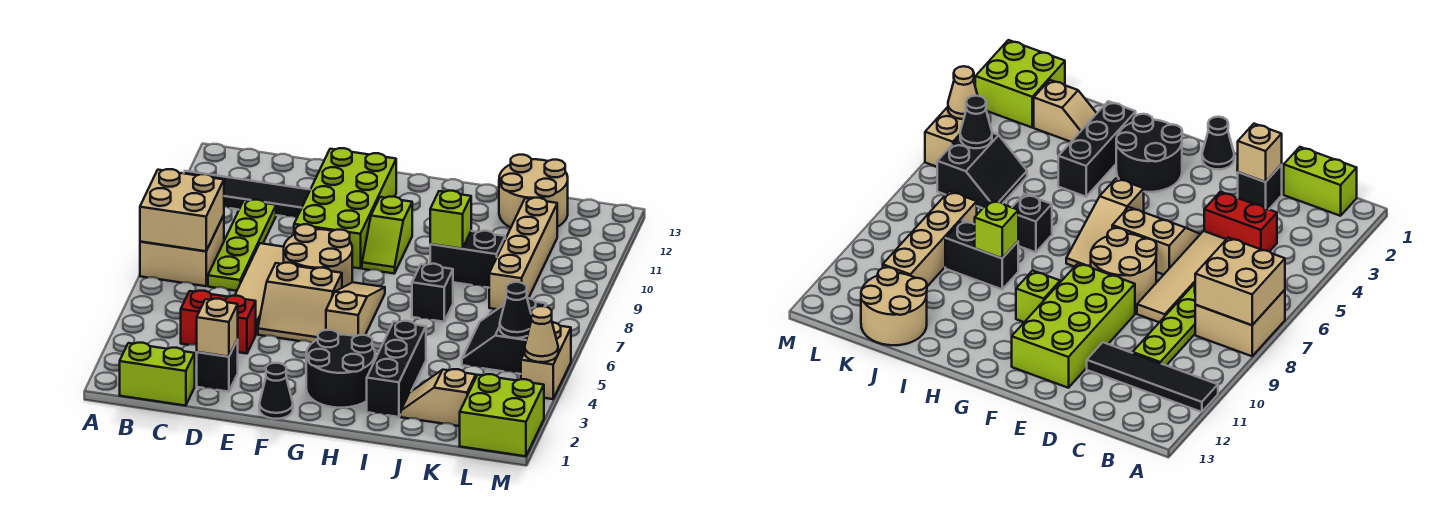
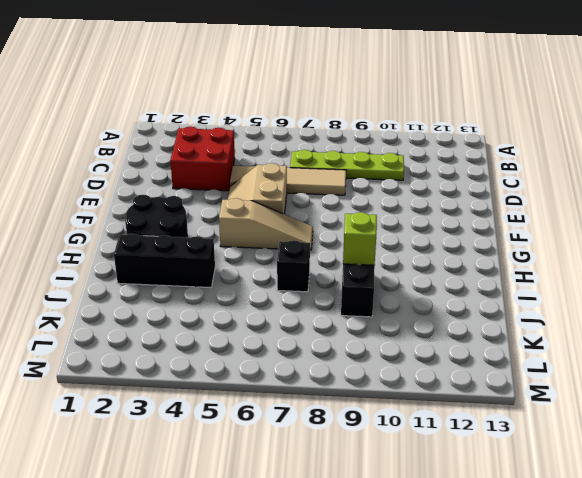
red brick C3:D4 level 1 -> red brick C4:D4 level 1
none -> tan brick A7:B8 level 1
none -> black tile A11:D11 level 1
none -> lime brick B1:C1 level 1

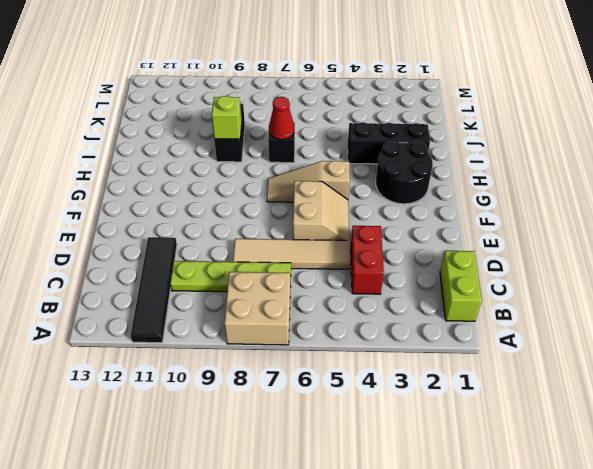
red cone I7 level 2 -> none
none -> black brick D2 level 1
none -> tan round brick E7:F8 level 1
none -> lime brick E9:F12 level 1

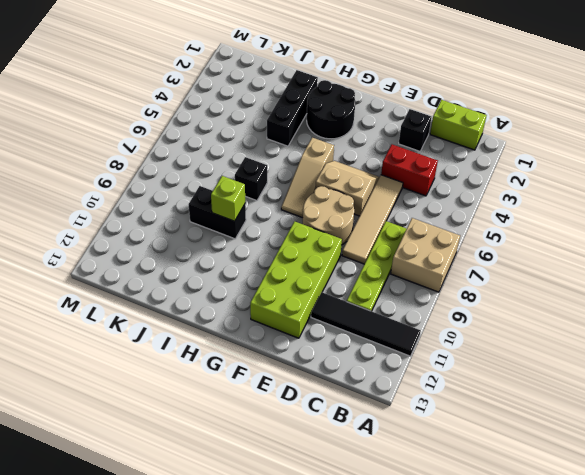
none -> black cone F1 level 1
none -> lime slope G9:G10 level 1 top 10
none -> tan slope J2:K2 level 1 top K

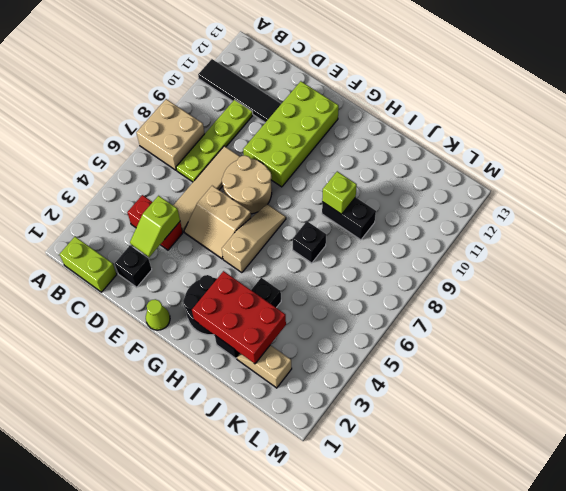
lime slope D3:D4 level 2 top 4 -> lime slope G9:G10 level 1 top 10
lime cone F1 level 1 -> black cone F1 level 1
red brick H2:J3 level 2 -> none
none -> tan round brick J12:K13 level 1
none -> black slope K5:L6 level 1 top L
none -> tan brick K8:K11 level 1

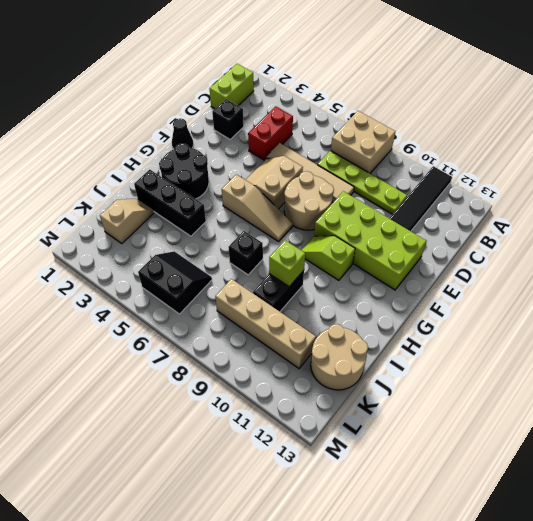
none -> lime brick L1:M2 level 1
none -> tan brick M4:M5 level 1
none -> tan brick A7:B8 level 2

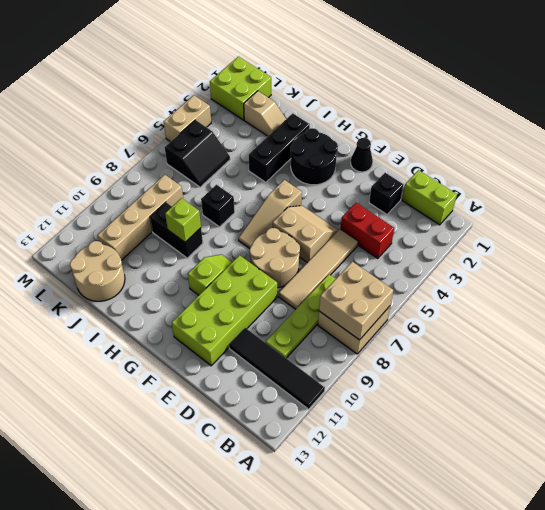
none -> tan brick D2 level 2
none -> black cone L5 level 2
none -> tan cone M4 level 2

